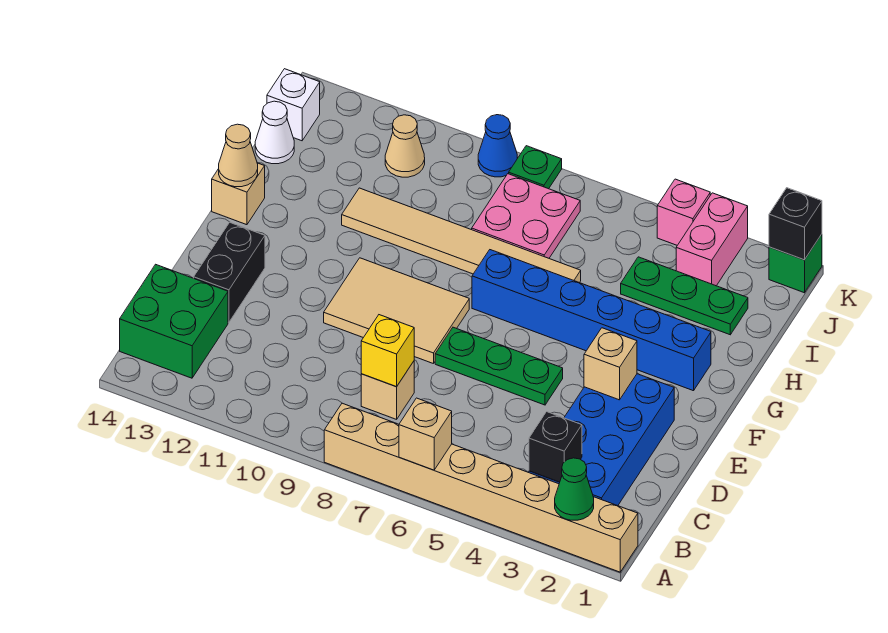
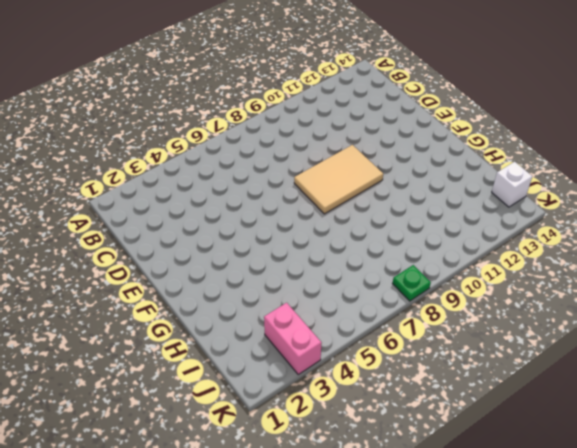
none -> tan brick A1:A8 level 1
none -> blue brick B2:E3 level 1
none -> green brick B13:C14 level 1

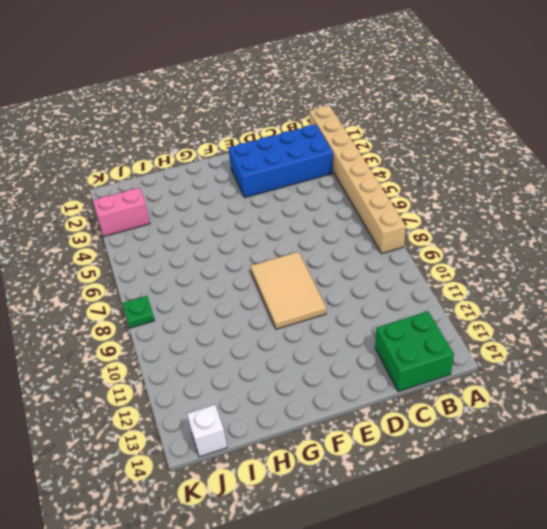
none -> tan brick C8 level 1
none -> black brick D13:E13 level 1
none -> green plate E5:E7 level 1

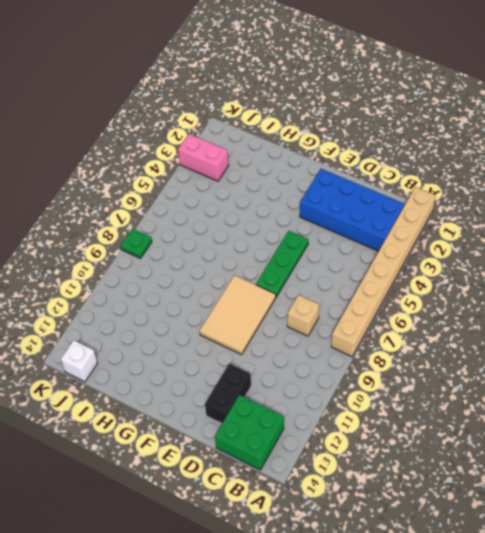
black brick D12:D13 level 1 -> black brick D13:E13 level 1
none -> blue brick G2:G7 level 1
none -> tan brick G14 level 1
none -> tan tile H6:H11 level 1

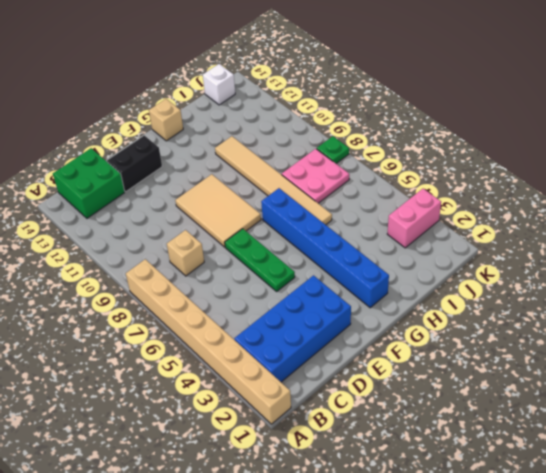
none -> green plate I2:I4 level 1
none -> white cone I14 level 1
none -> tan cone J11 level 1

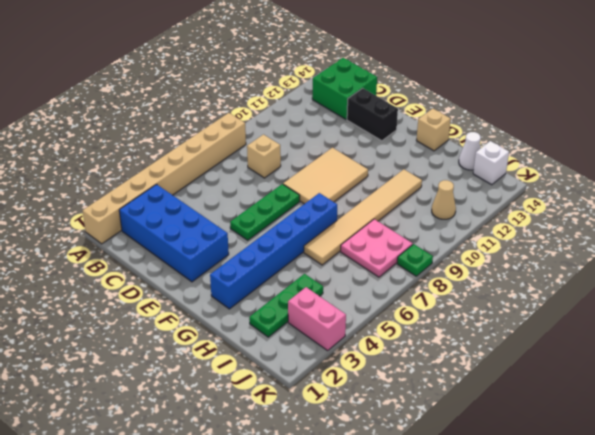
none -> green brick K1 level 1
none -> pink brick K4 level 1
none -> blue cone K9 level 1

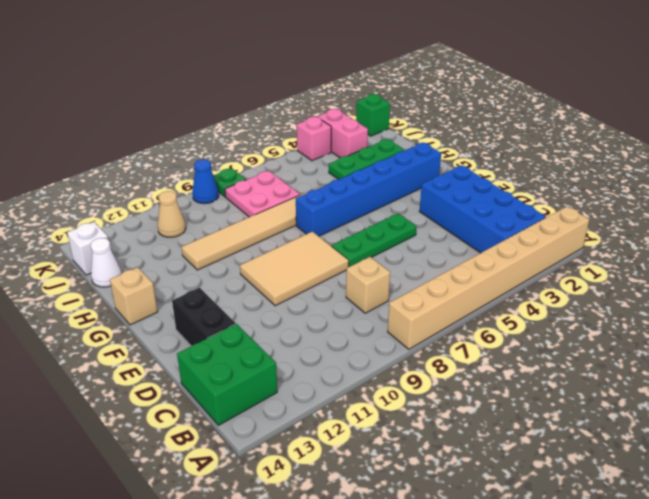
none -> green cone A2 level 2
none -> tan brick A6 level 2
none -> black brick B3 level 2

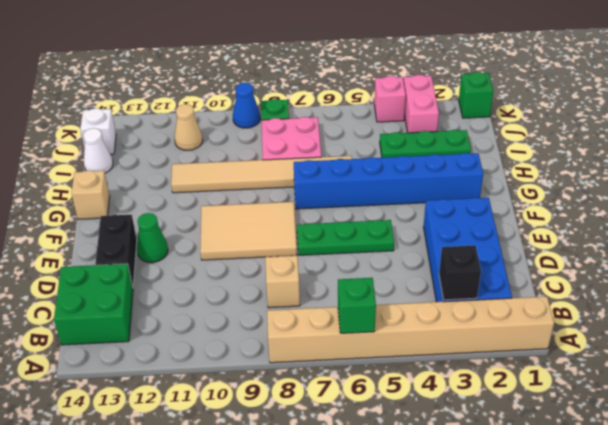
green brick A6 level 2 -> tan brick A6 level 2
green cone E12 level 1 -> green cone A2 level 2
none -> yellow brick C8 level 2
none -> tan brick E3 level 2
none -> tan cone G14 level 2

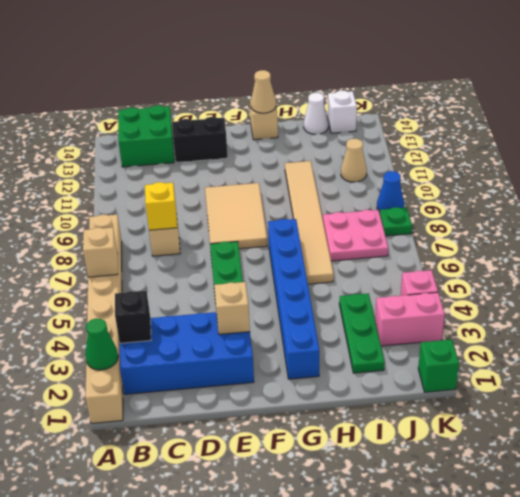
none -> black brick K1 level 2

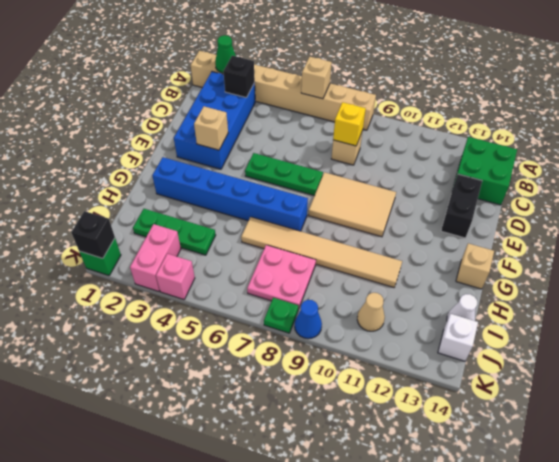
none -> tan cone G14 level 2

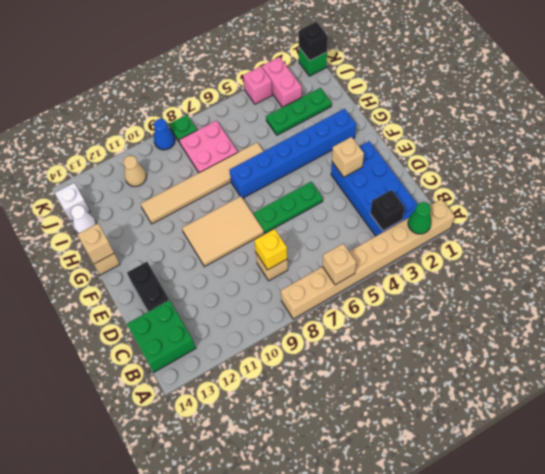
tan brick G14 level 2 -> tan cone G14 level 2

